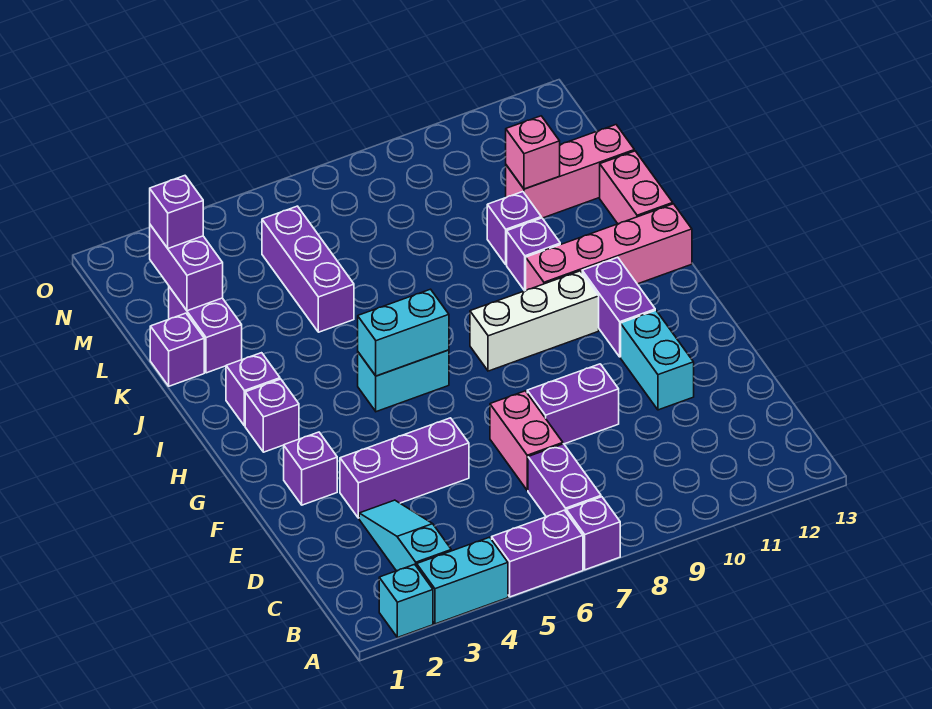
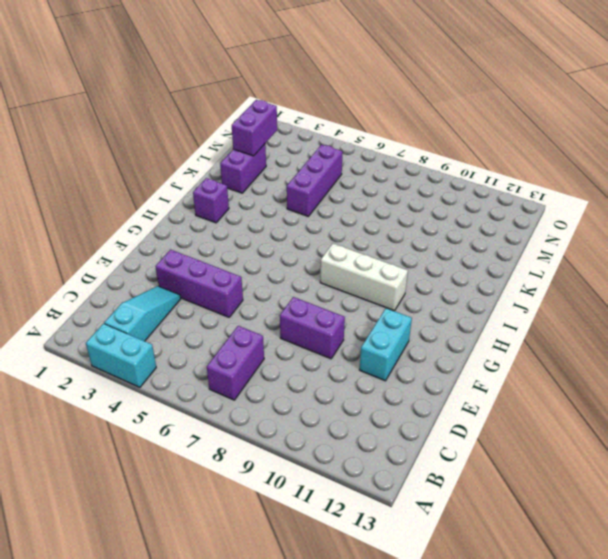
none -> cyan brick A2 level 1
none -> purple brick A5:A6 level 1
none -> purple brick A7 level 1

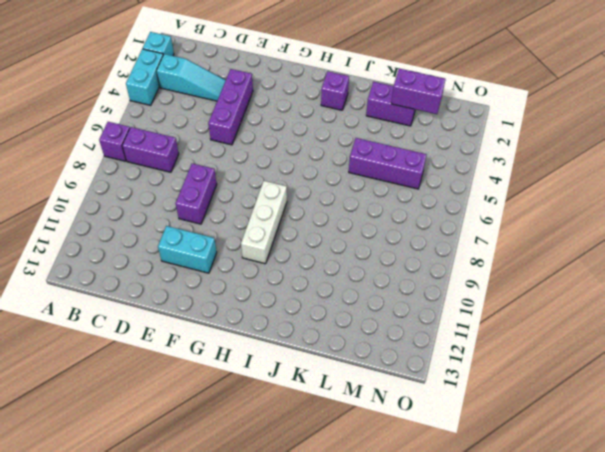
none -> purple brick A5:A6 level 1
none -> pink brick D7:E7 level 1
none -> purple brick F2 level 1

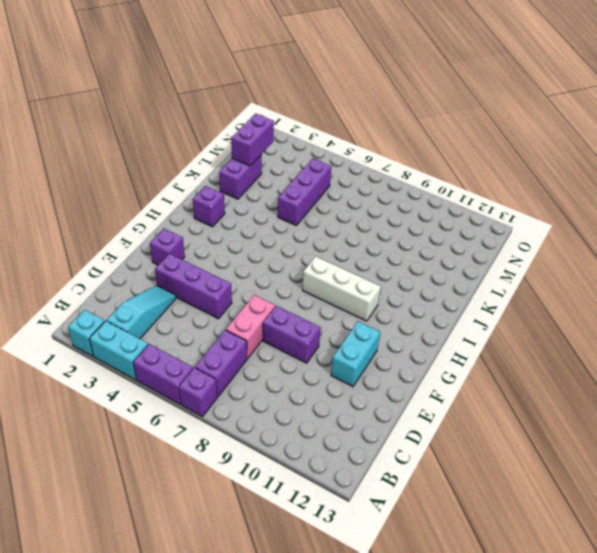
none -> purple brick G11:H11 level 1
none -> purple brick H2 level 1
none -> cyan brick H5:H6 level 1

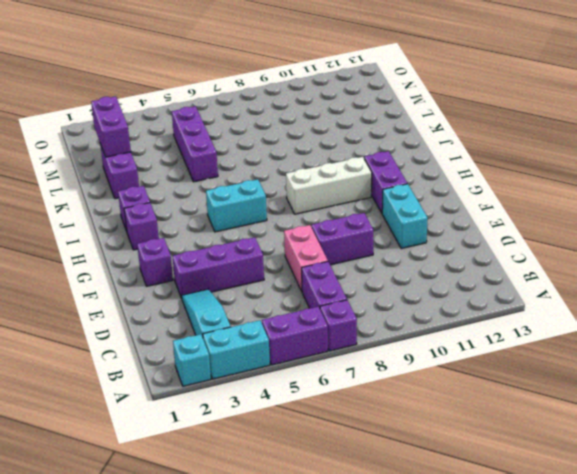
none -> pink brick I10:I13 level 1
none -> purple brick J10 level 1
none -> pink brick J13:K13 level 1

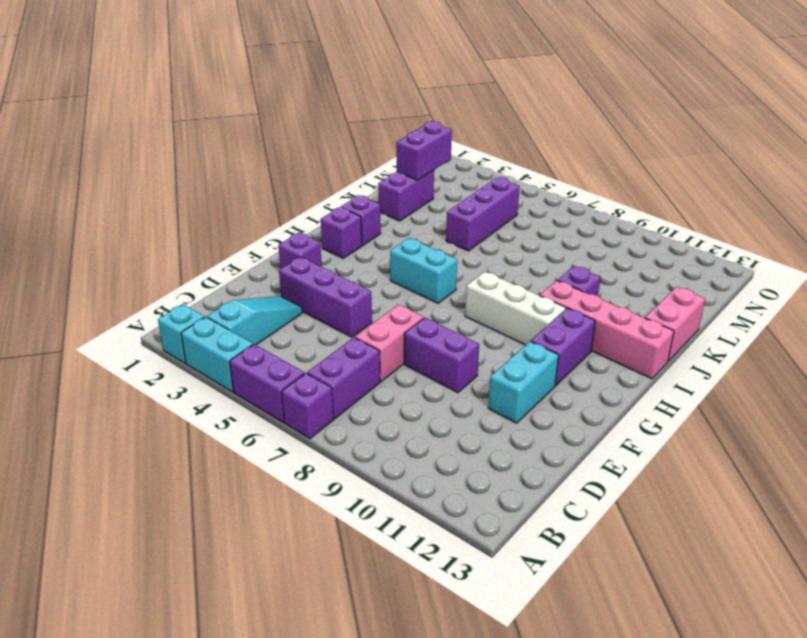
none -> purple brick K1 level 1
none -> purple brick K10 level 1
none -> pink brick L11:L13 level 1

